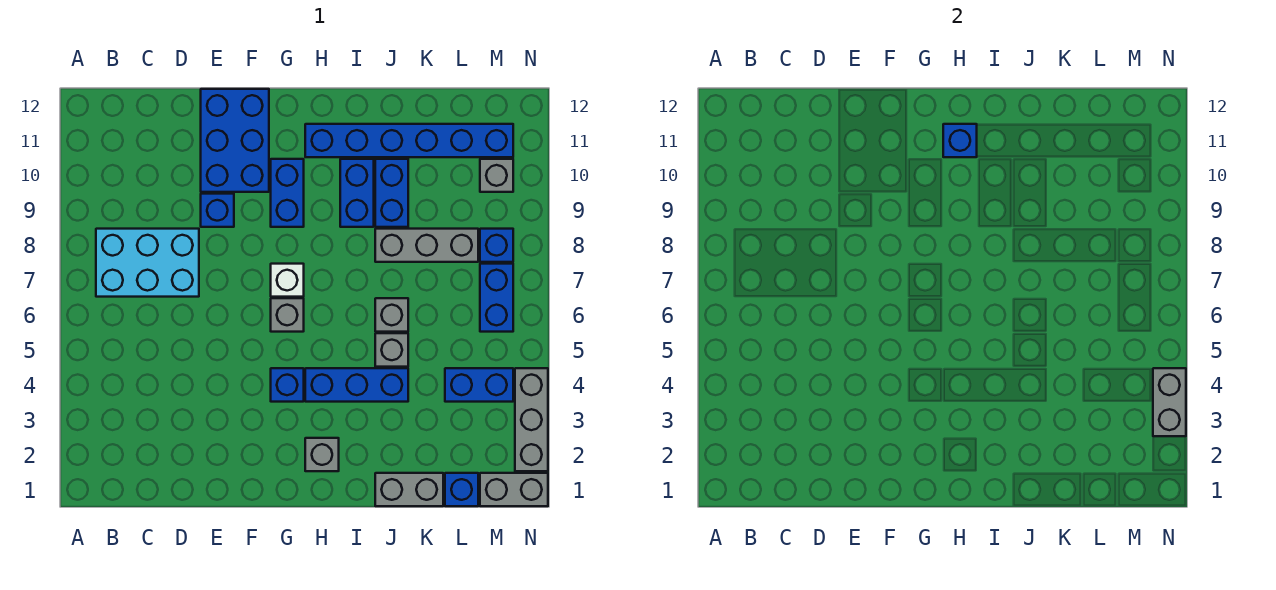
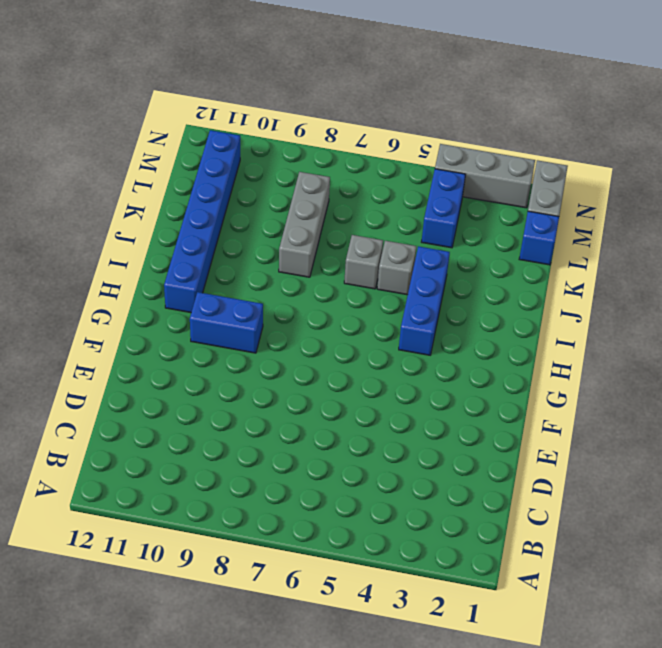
none -> cyan brick B7:D8 level 1
none -> blue brick E9 level 1
none -> blue brick E10:F12 level 1

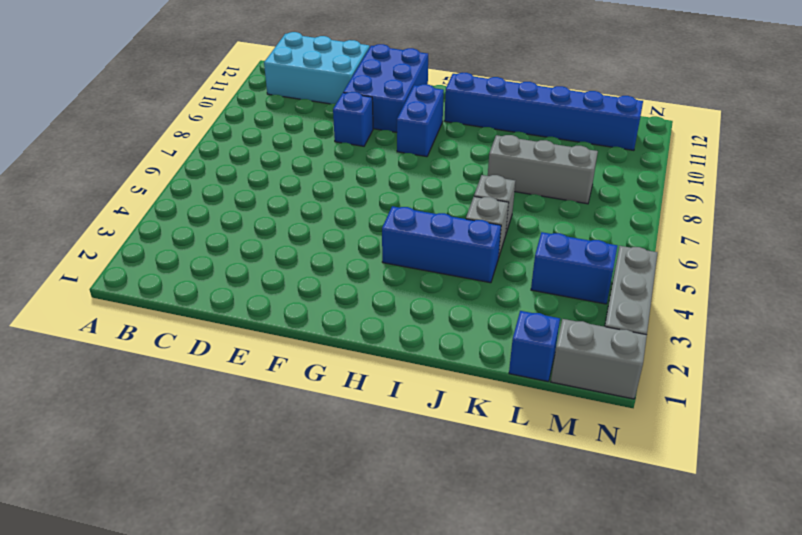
cyan brick B11:D12 level 1 -> cyan brick B7:D8 level 1
none -> blue brick G4 level 1
none -> grey brick G6 level 1
none -> white brick G7 level 1

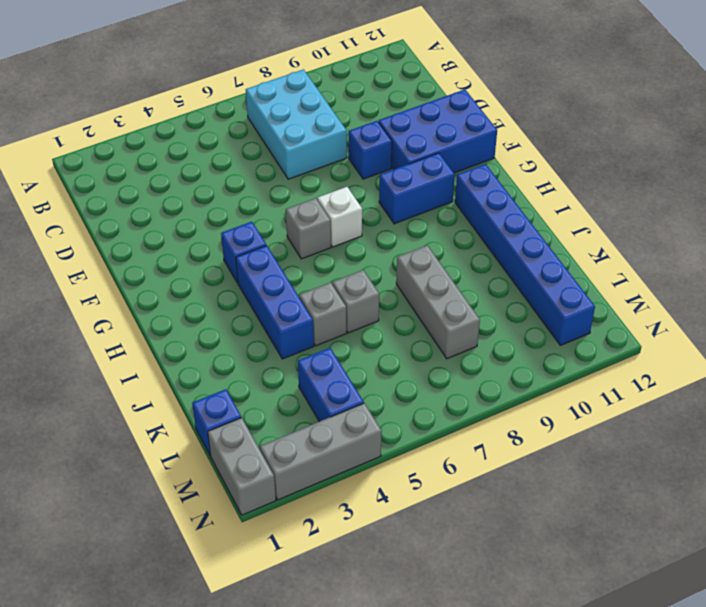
none -> grey brick H2 level 1
none -> blue brick I9:I10 level 1
none -> grey brick J1:K1 level 1

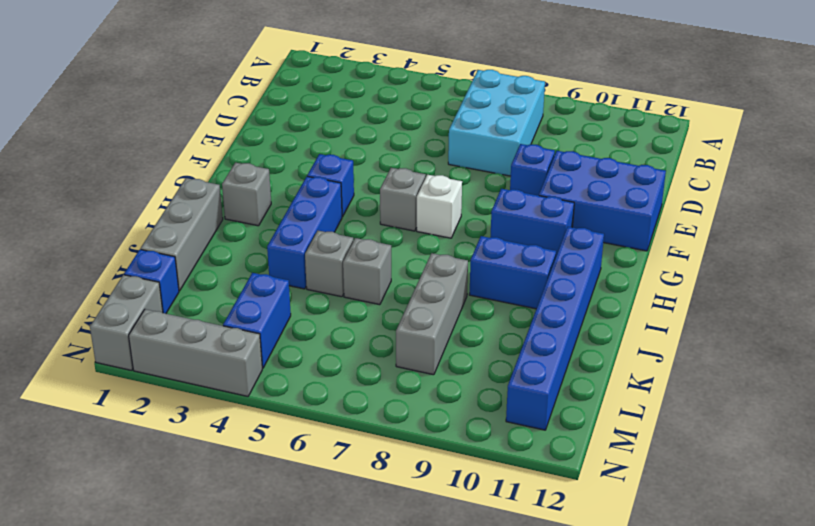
grey brick I1:K1 level 1 -> grey brick J1:K1 level 1
none -> blue brick J9:J10 level 1
none -> blue brick M6:M7 level 1
none -> blue brick M8 level 1

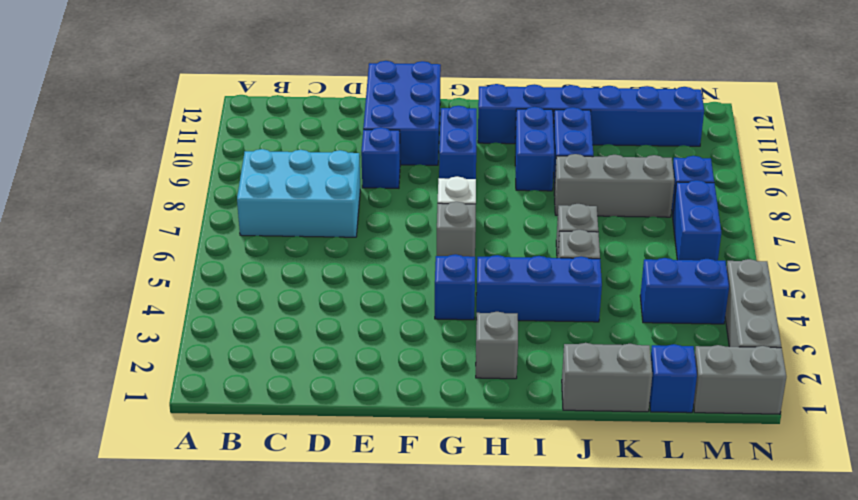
none -> grey brick M10 level 1
none -> blue brick H11 level 2
none -> grey brick N3:N4 level 2

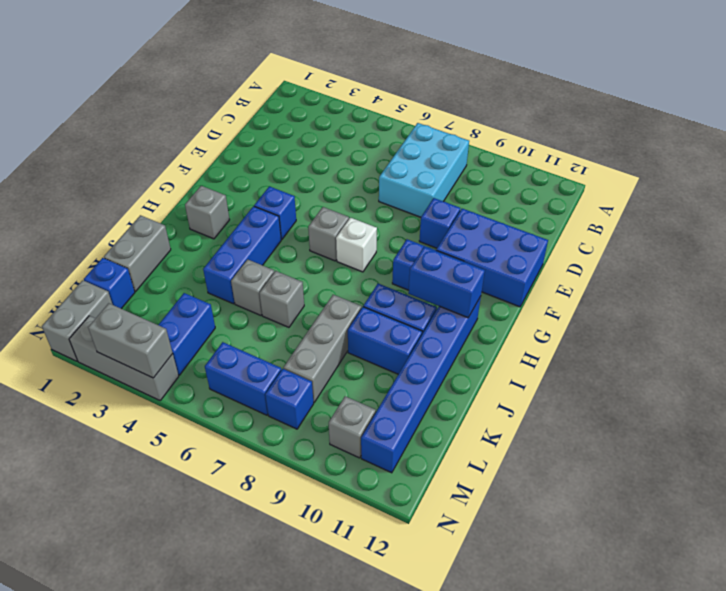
blue brick H10:H11 level 2 -> blue brick H11 level 2

